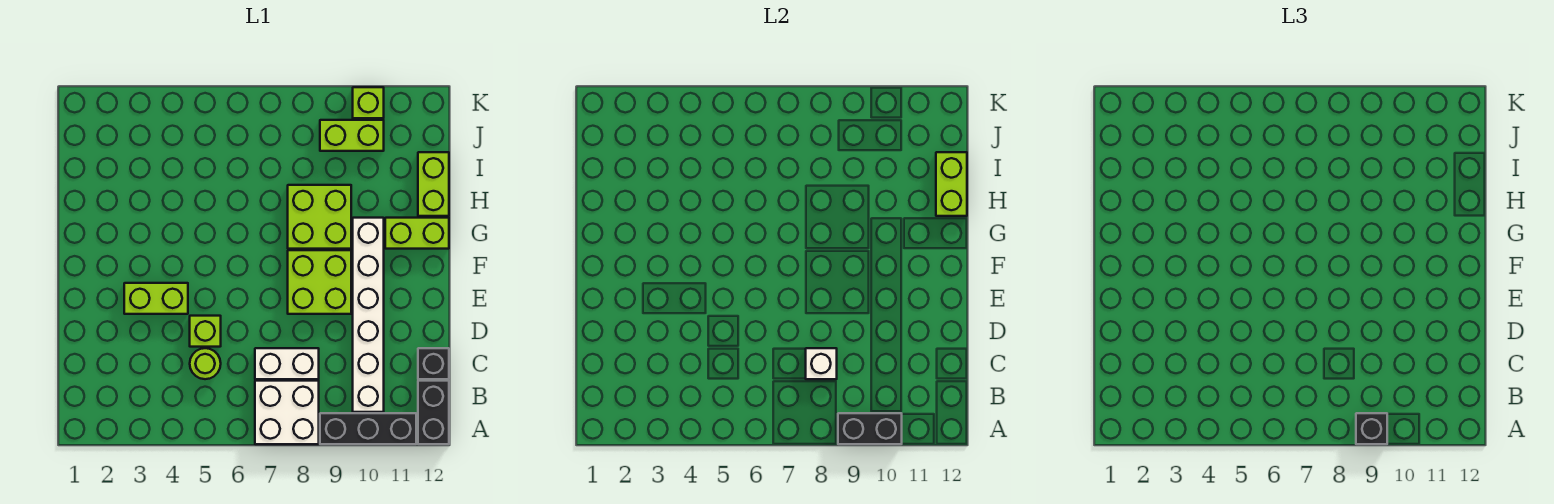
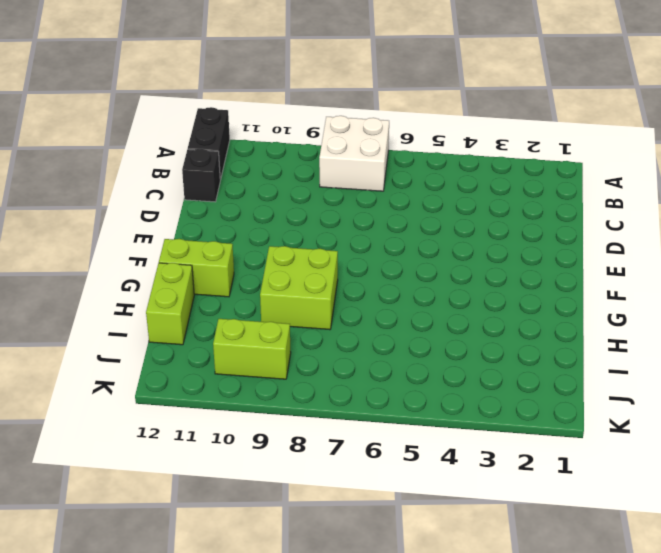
none -> black brick A9:A11 level 1
none -> white brick B10:G10 level 1
none -> lime round brick C5 level 1

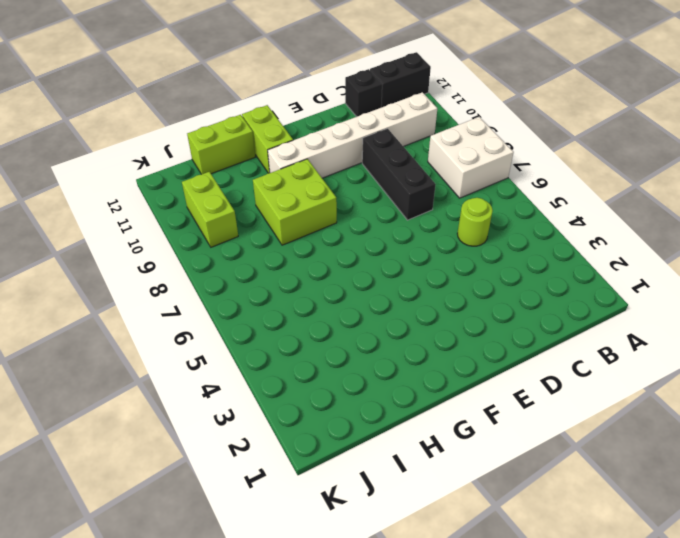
black brick D7:D9 level 1 -> black brick A9:A11 level 1
none -> white brick C7:C8 level 1
none -> lime brick D5 level 1
none -> lime brick E3:E4 level 1

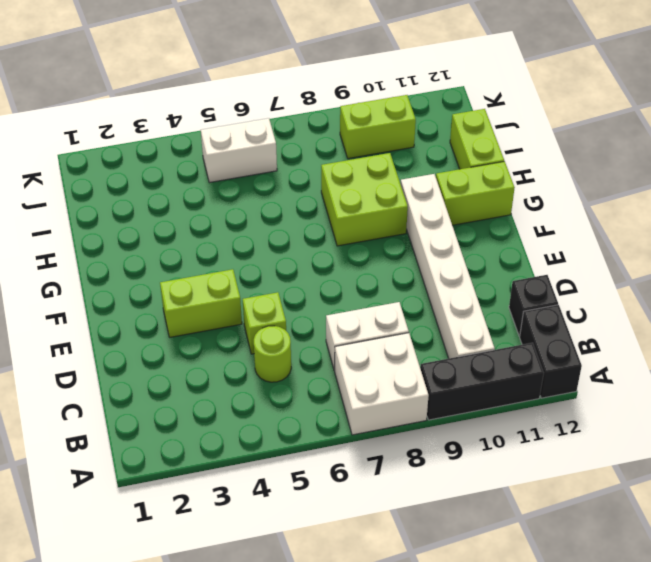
white brick J5:J6 level 1 -> none
none -> lime brick E8:F9 level 1
none -> lime brick K10 level 1
none -> black brick A9:A10 level 2

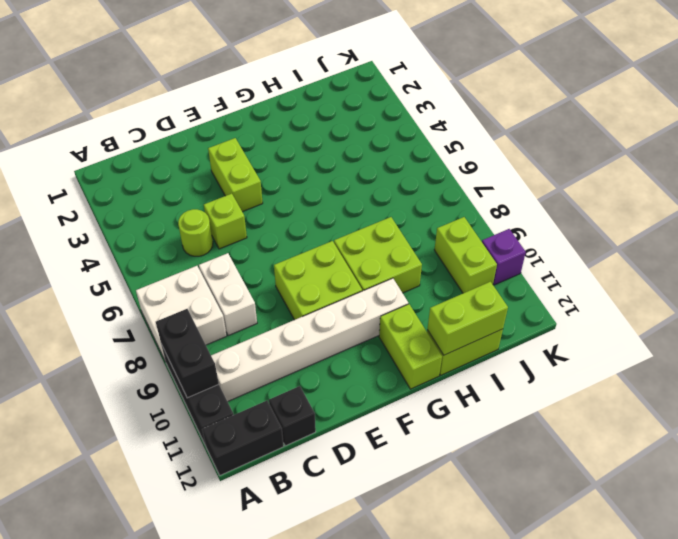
purple brick K10 level 1 -> lime brick K10 level 1
none -> white brick C8 level 2
none -> black brick A9 level 3

